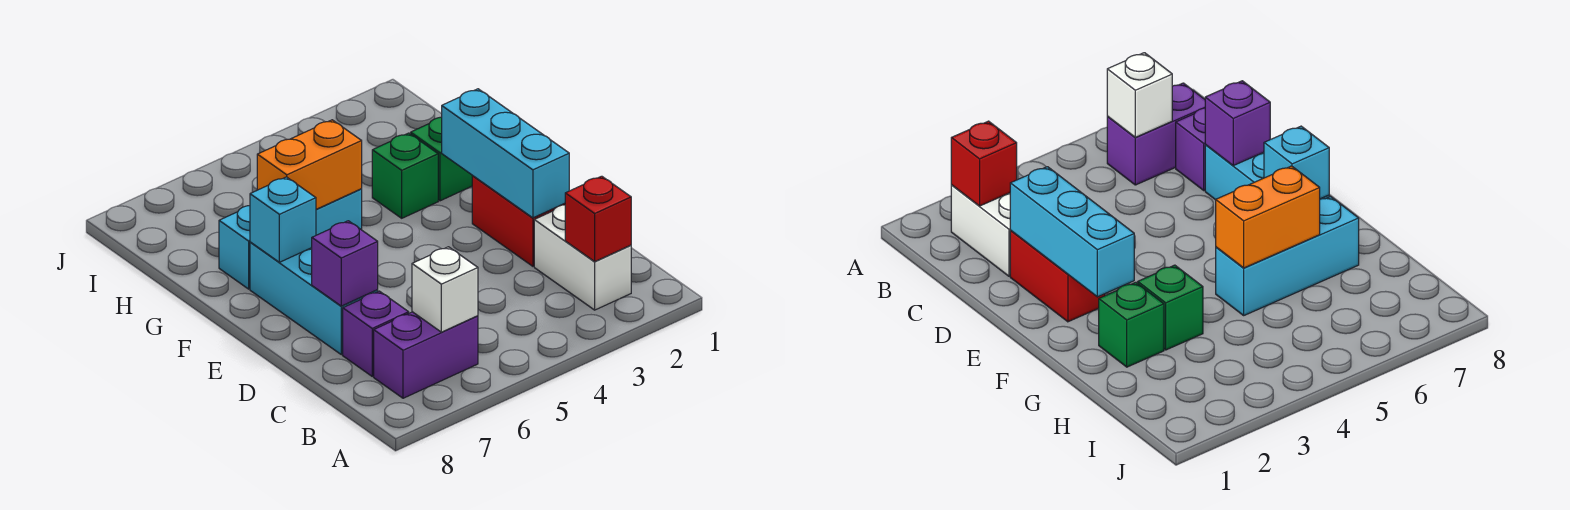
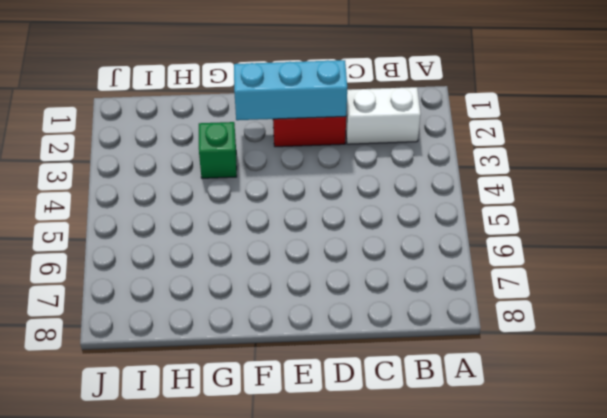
none -> purple brick B6:B7 level 1
none -> purple brick C7 level 1
none -> cyan brick D7:F7 level 1

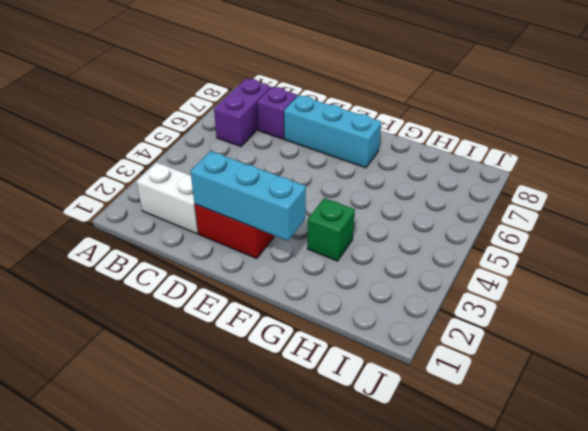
none -> green brick G2 level 1
none -> cyan brick G5:G7 level 1
none -> red brick B2 level 2

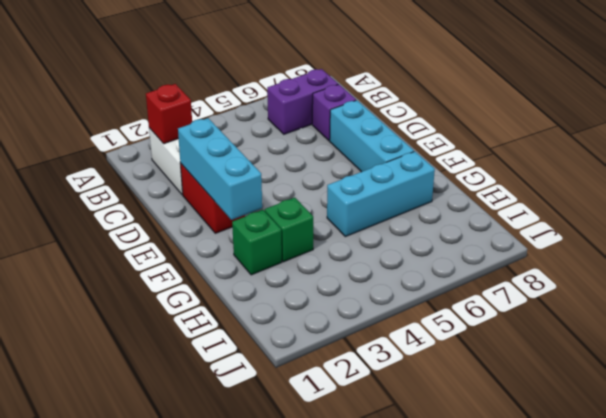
none -> white brick B6 level 2
none -> purple brick D7 level 2
none -> cyan brick F7 level 2

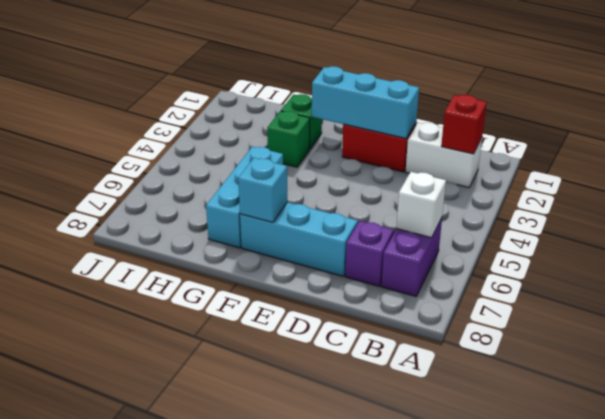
none -> purple brick D7 level 2
none -> orange brick G5:G6 level 2

